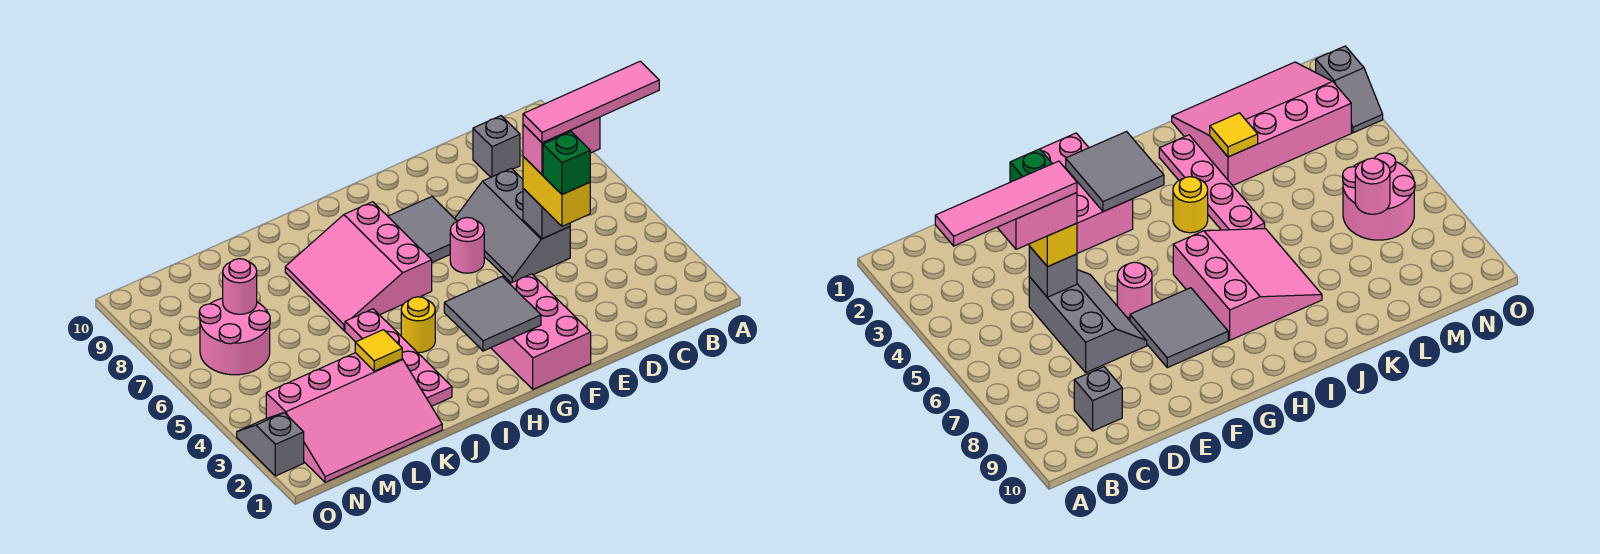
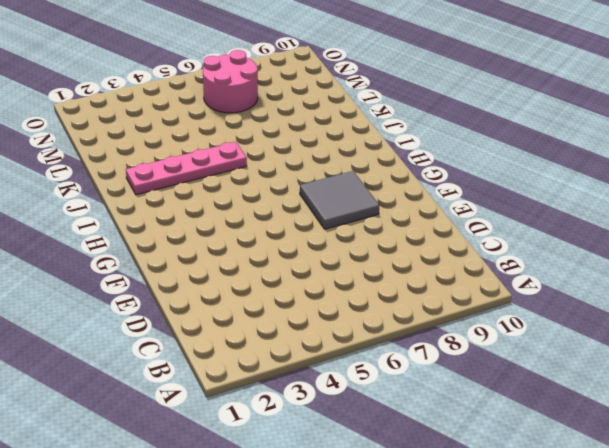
none -> grey brick C9 level 1
none -> grey slope D5:E7 level 1 top D
none -> pink brick F1:G3 level 1

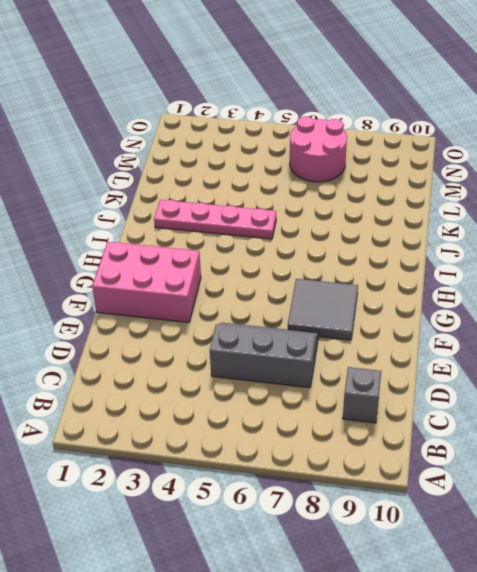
none -> pink round brick F6 level 1
none -> pink slope H6:J8 level 1 top H
none -> yellow round brick I4 level 1

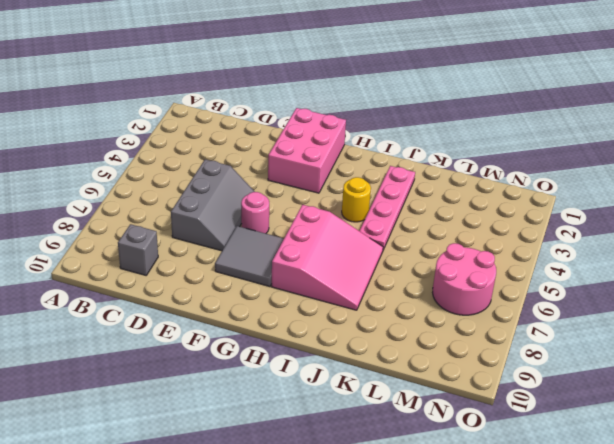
none -> pink slope K1:N3 level 1 top 3
none -> grey slope O2:O3 level 1 top 2
none -> grey brick D5 level 2

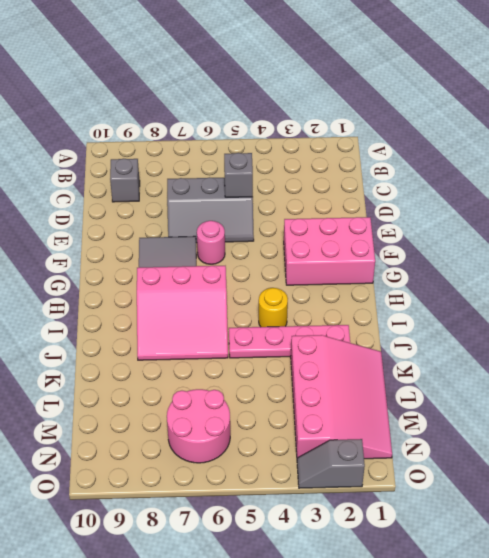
none -> grey tile G2:H3 level 2
none -> yellow tile K3 level 2
none -> pink round brick M7 level 2

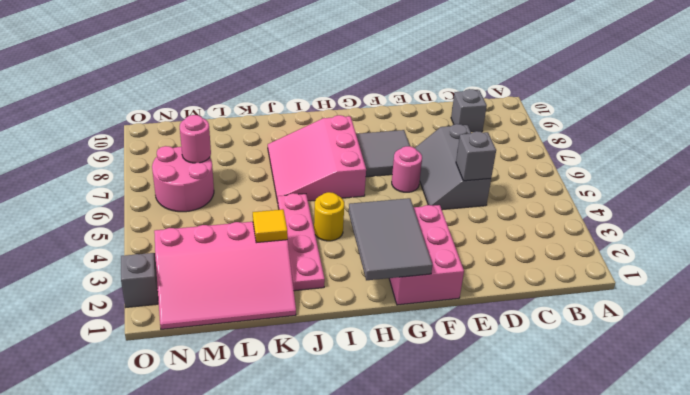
grey tile G1:H3 level 2 -> grey tile G2:H3 level 2
none -> yellow brick D4:D5 level 3
none -> pink brick C5:D5 level 4
none -> green brick D4 level 4

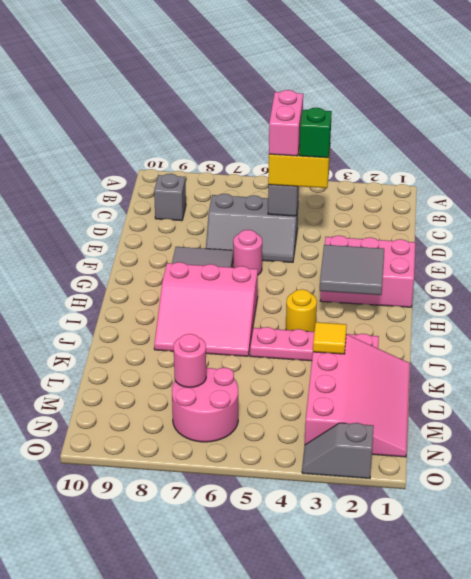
none -> pink tile A5:D5 level 5

